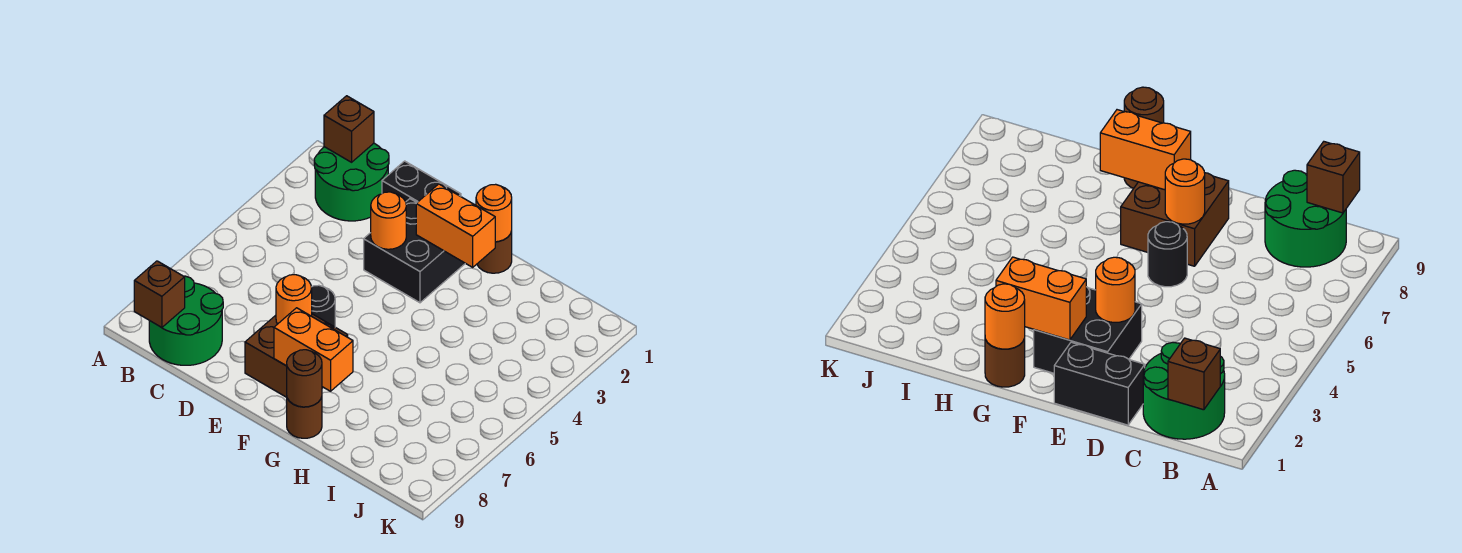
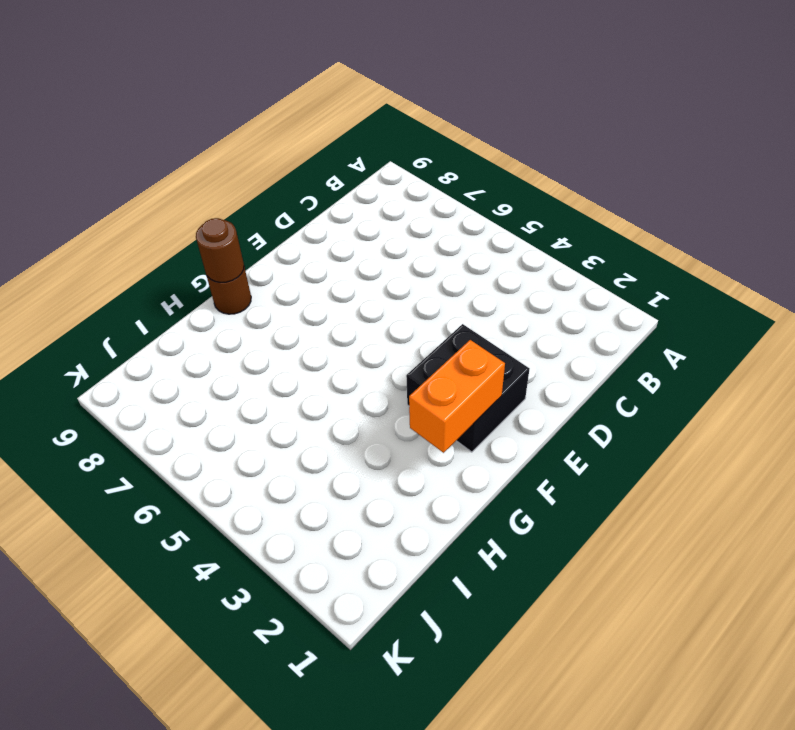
none -> green round brick B1:C2 level 1
none -> green round brick B8:C9 level 1
none -> black brick D1:E1 level 1

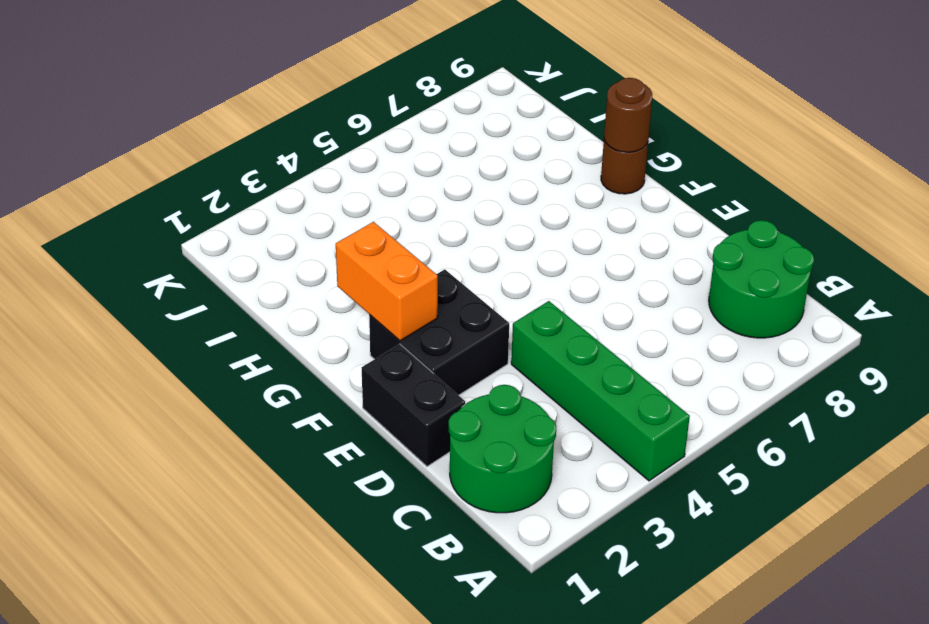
green brick A4:D4 level 1 -> none
none -> black round brick E6 level 1
none -> brown brick E7:F8 level 1
none -> brown round brick G1 level 1

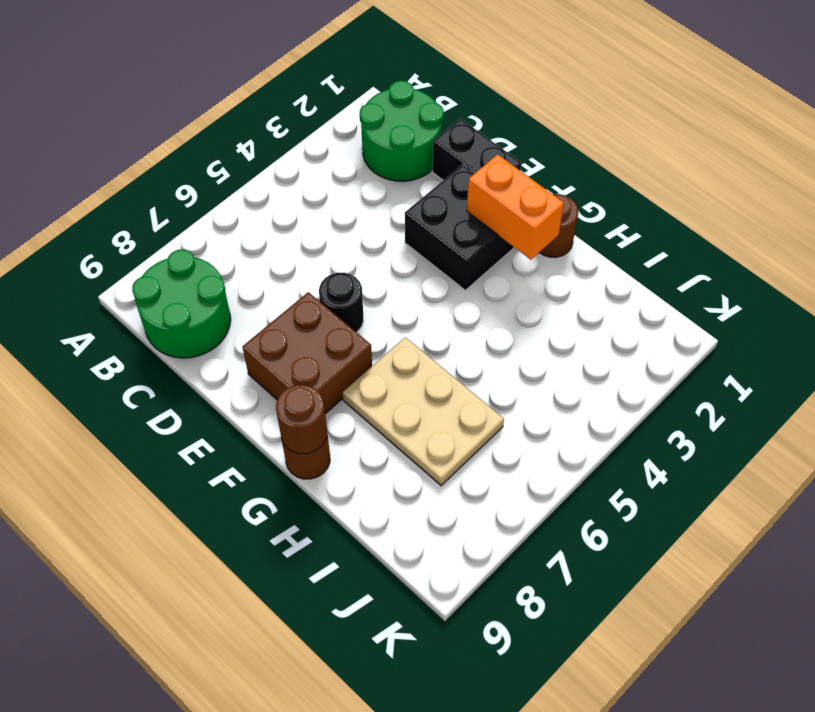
tan plate G6:I7 level 1 -> none
none -> brown brick B1 level 2
none -> brown brick B9 level 2
none -> orange round brick E3 level 2

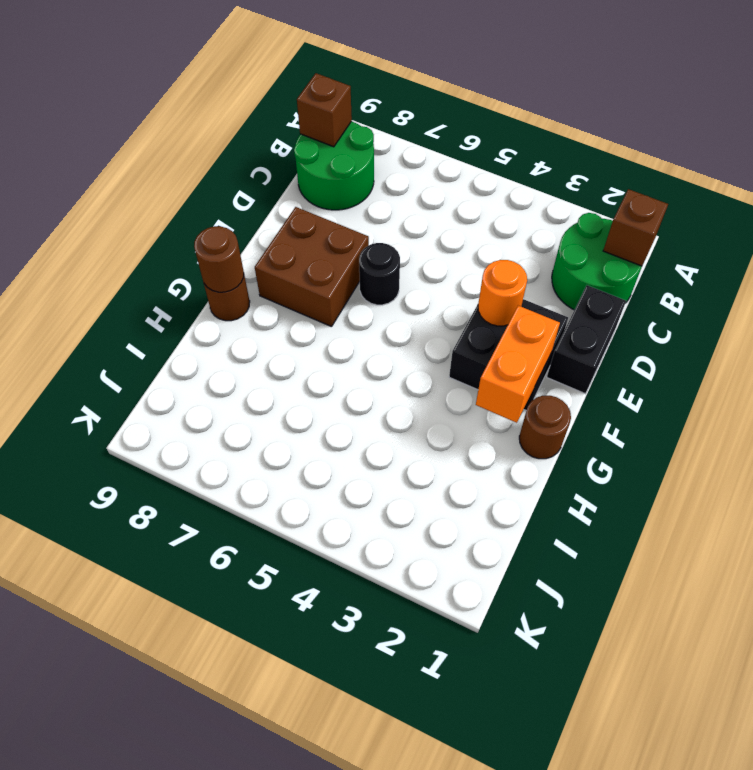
none -> orange round brick E7 level 2
none -> orange brick F8:G8 level 2
none -> orange round brick G1 level 2

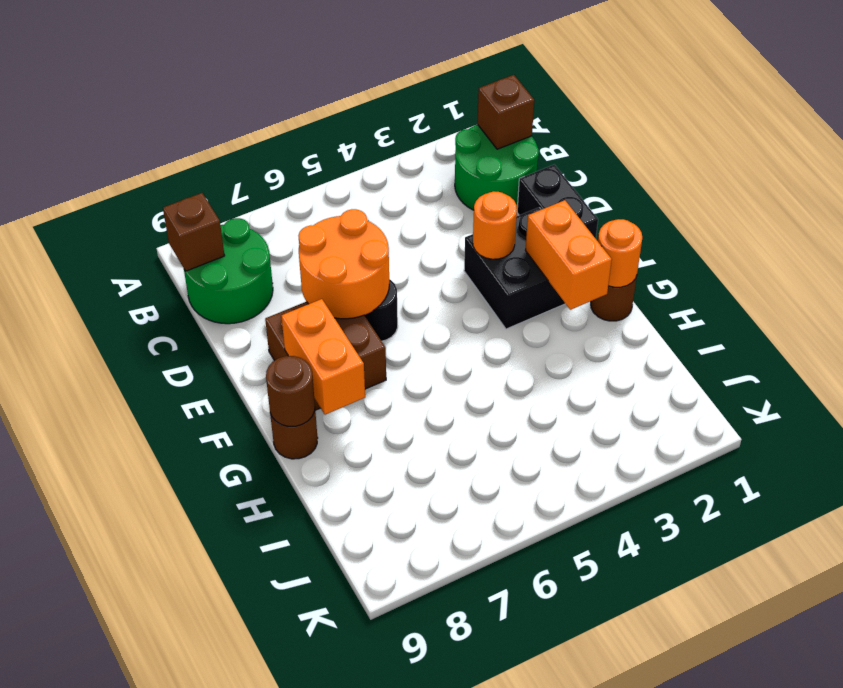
orange round brick D6:E7 level 2 -> orange round brick E7 level 2

